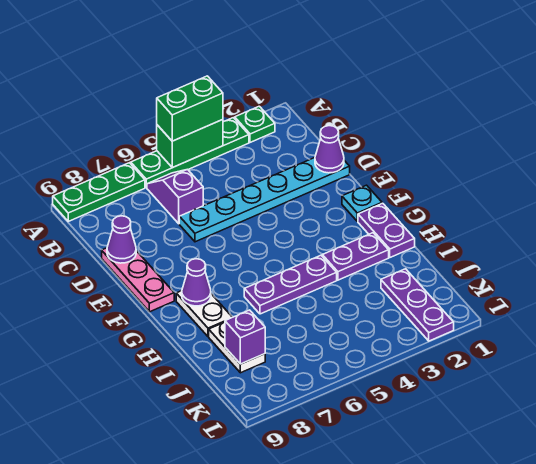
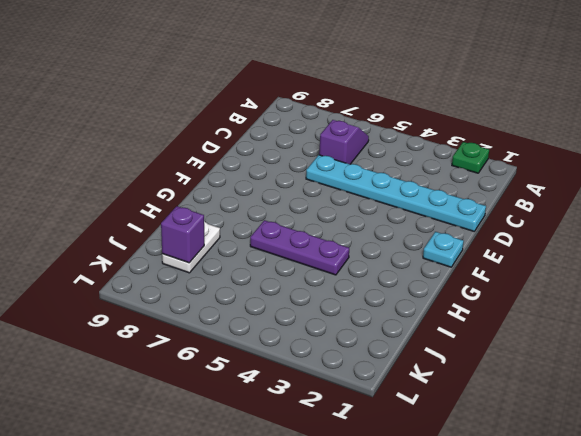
none -> green plate A3:A6 level 1
none -> green plate A7:A9 level 1
none -> pink plate D9:F9 level 1

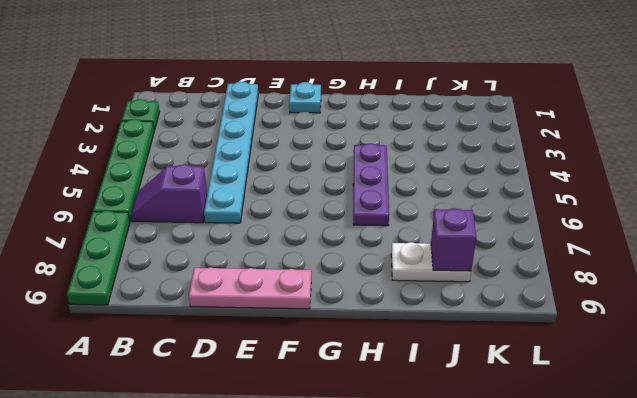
none -> purple plate G1:H1 level 1
none -> white plate G8:H8 level 1
none -> purple plate H2:H3 level 1

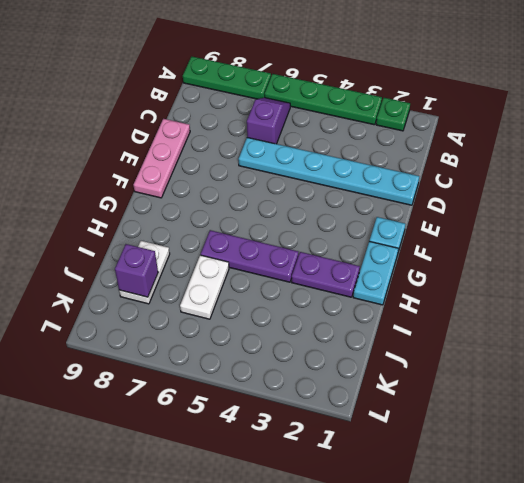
cyan plate G1:H1 level 1 -> purple plate G1:H1 level 1
white plate I6:J6 level 1 -> white plate G8:H8 level 1
none -> purple plate J2:L2 level 1
none -> green brick A4:A5 level 2
none -> purple cone D1 level 2

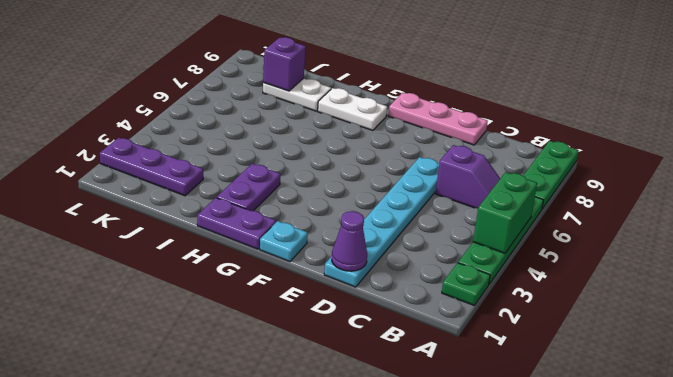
none -> purple plate H4:H6 level 1
none -> purple cone D9 level 2
none -> purple cone G8 level 2

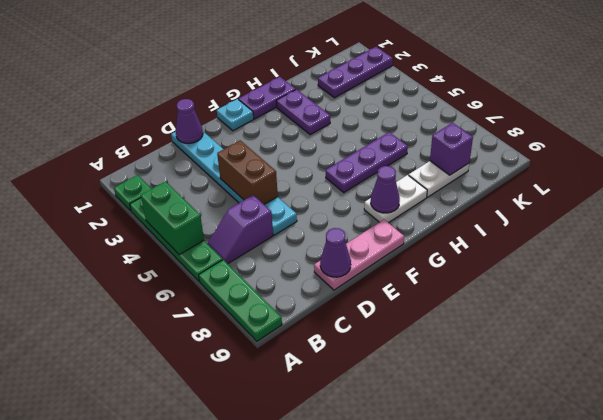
brown brick D4:D5 level 2 -> none
purple plate G6:I6 level 1 -> purple plate H4:H6 level 1
none -> green brick A4:A5 level 3

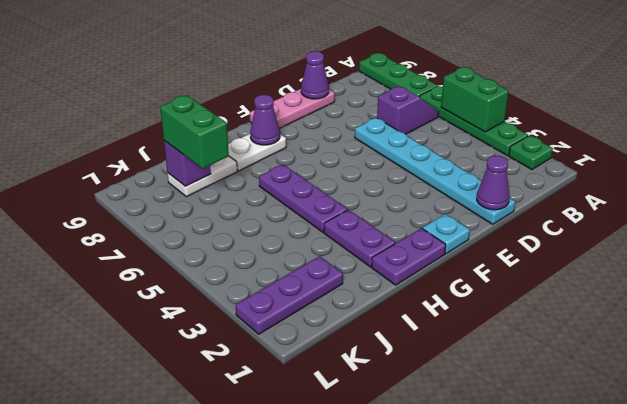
green brick J7:J8 level 3 -> green brick A4:A5 level 3

